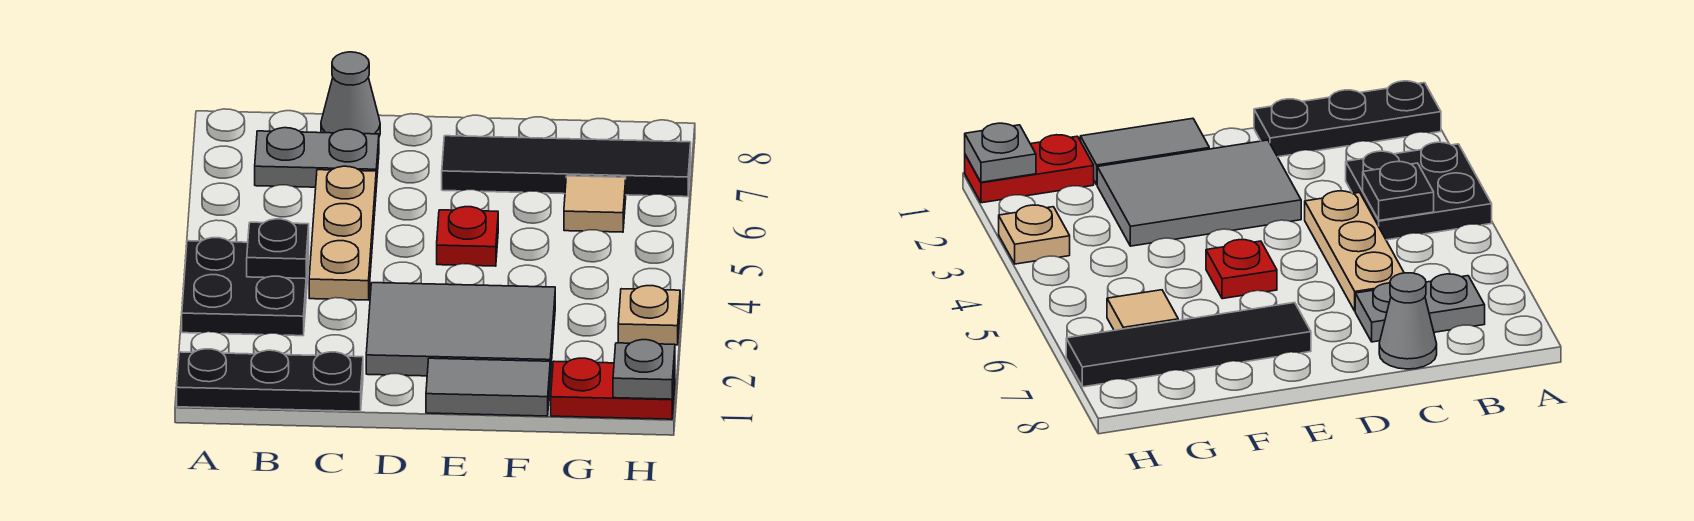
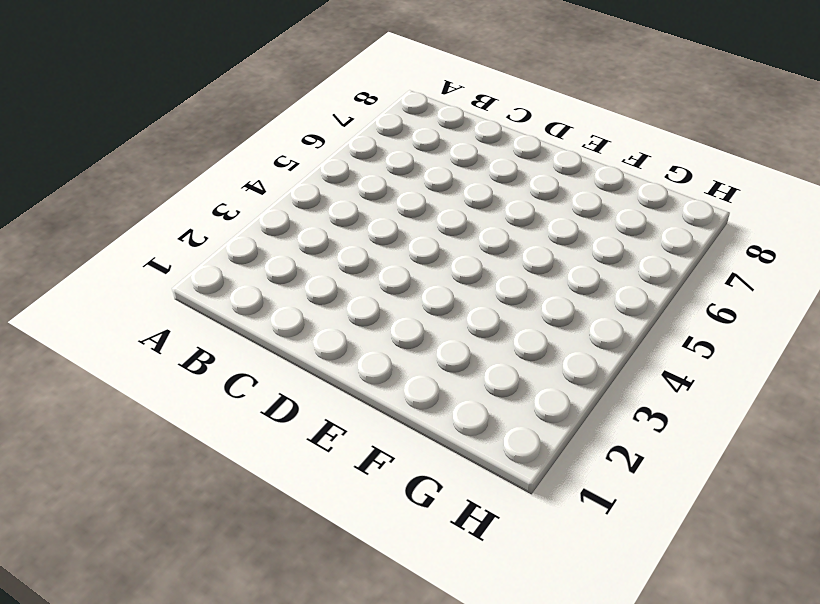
none -> black plate A1:C1 level 1
none -> black plate A3:B4 level 1
none -> grey plate B7:C7 level 1

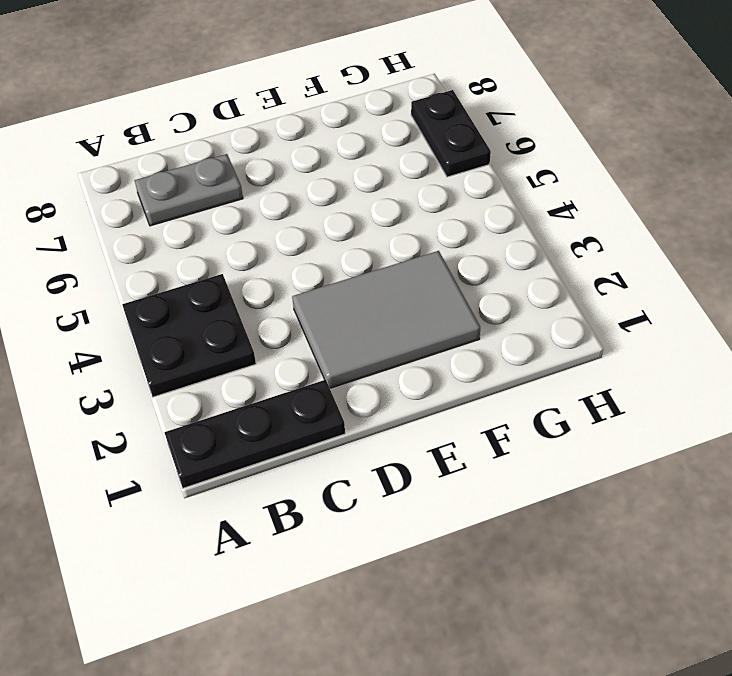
black plate H6:H7 level 1 -> black tile E7:H7 level 1
none -> tan plate C4:C6 level 1
none -> grey cone C8 level 1
none -> grey tile E1:F1 level 1

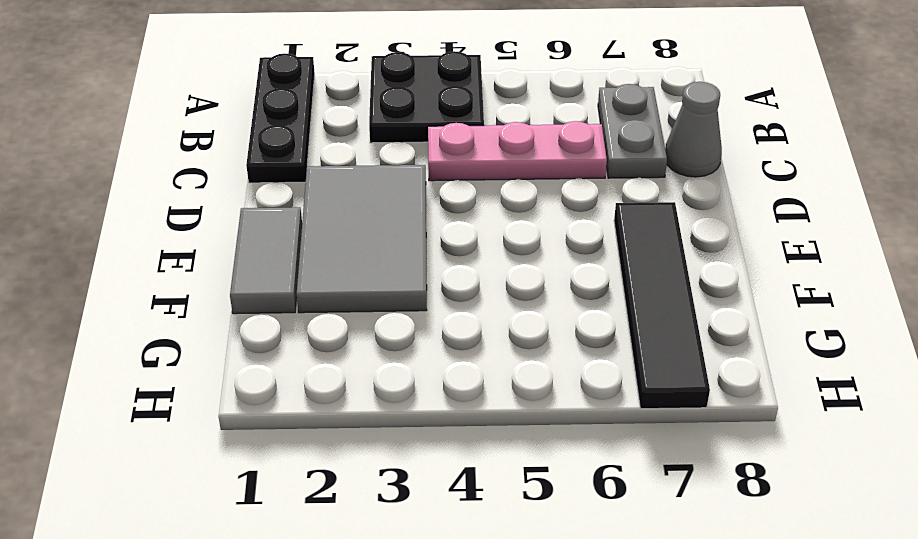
pink plate C4:C6 level 1 -> tan plate C4:C6 level 1
none -> red plate E5 level 1
none -> red plate G1:H1 level 1
none -> tan tile G6 level 1

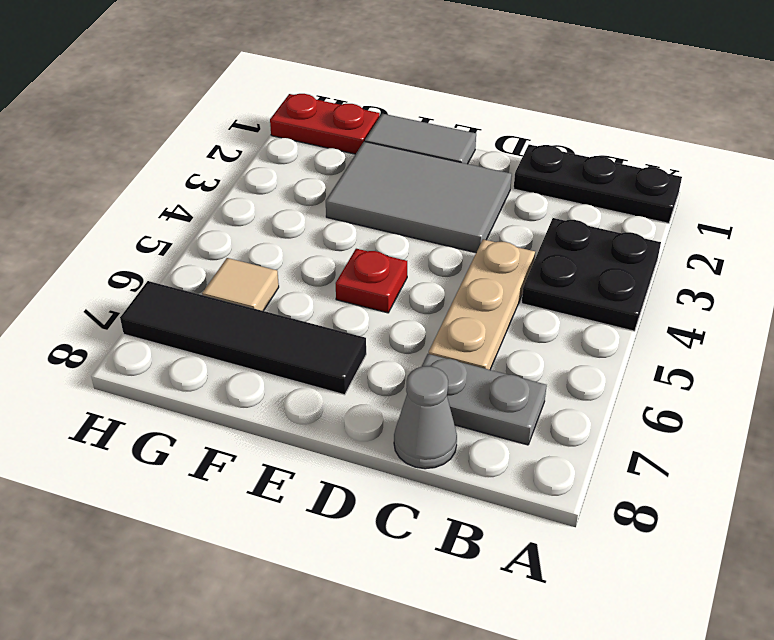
none -> tan plate H3 level 1
none -> black plate B4 level 2
none -> grey plate H1 level 2

